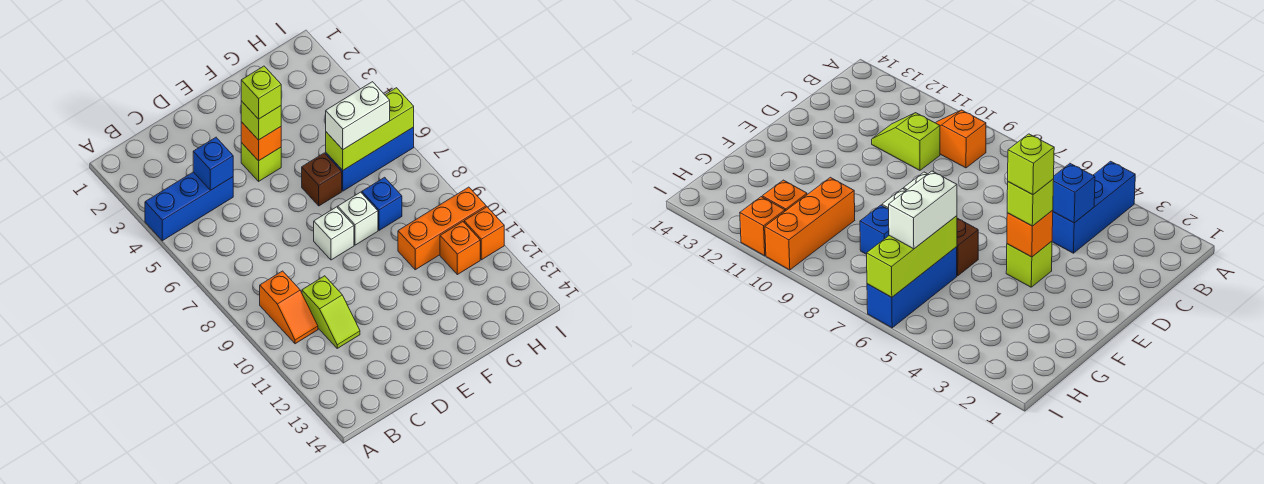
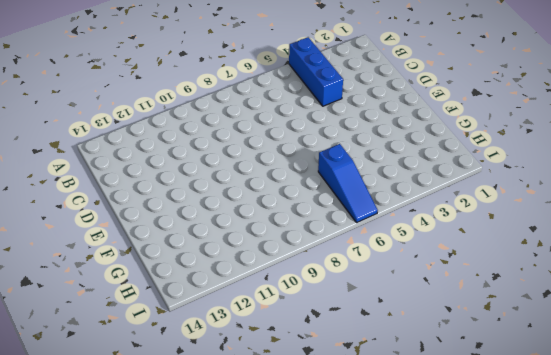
blue slope G6:I6 level 1 top G -> blue brick G6:I6 level 1
none -> orange slope B9:B10 level 1 top 9
none -> lime slope C10:C11 level 1 top 10
none -> lime brick E4 level 1

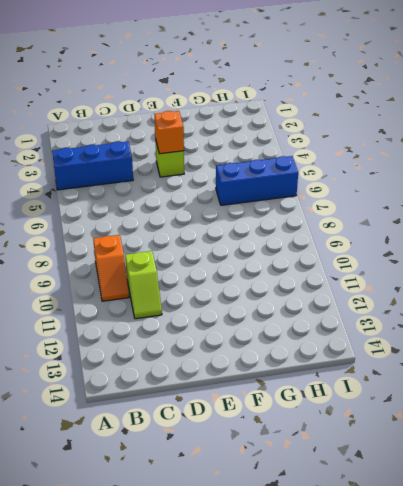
none -> white brick E8 level 1
none -> brown brick F6 level 1
none -> white brick F8 level 1

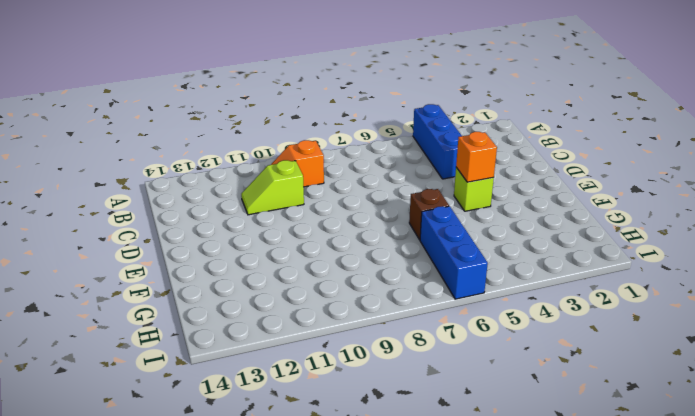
none -> white brick E8 level 1
none -> white brick F8 level 1
none -> blue brick G8 level 1

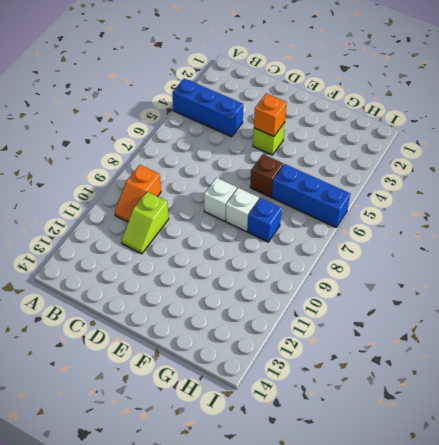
none -> orange brick G10:I10 level 1
none -> orange brick H11 level 1
none -> orange brick I11 level 1

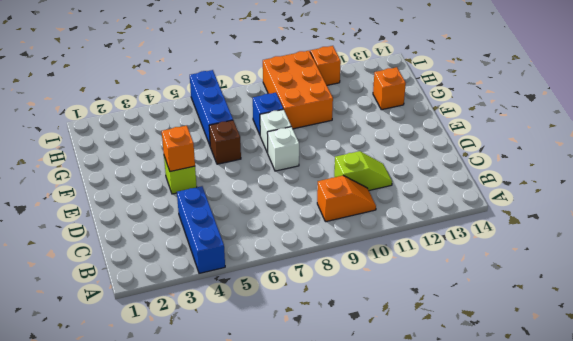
orange brick G9:I10 level 1 -> orange brick G10:I10 level 1
orange brick G13 level 1 -> orange brick H11 level 1
none -> blue brick C4 level 2
none -> lime brick G6:I6 level 2
none -> lime brick E4 level 3

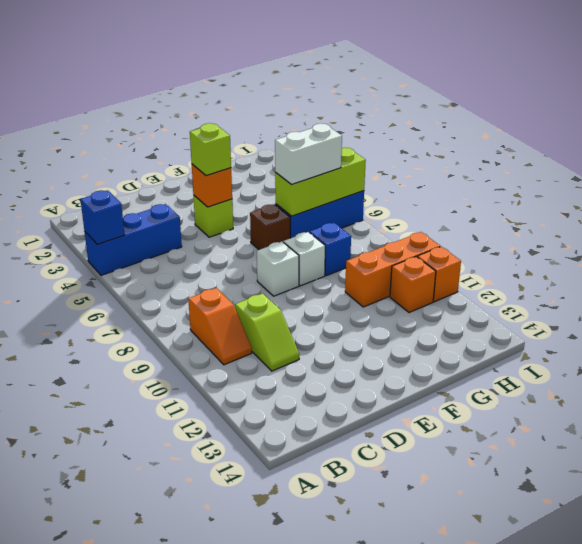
blue brick A4 level 2 -> blue brick C4 level 2
none -> lime brick E4 level 4

